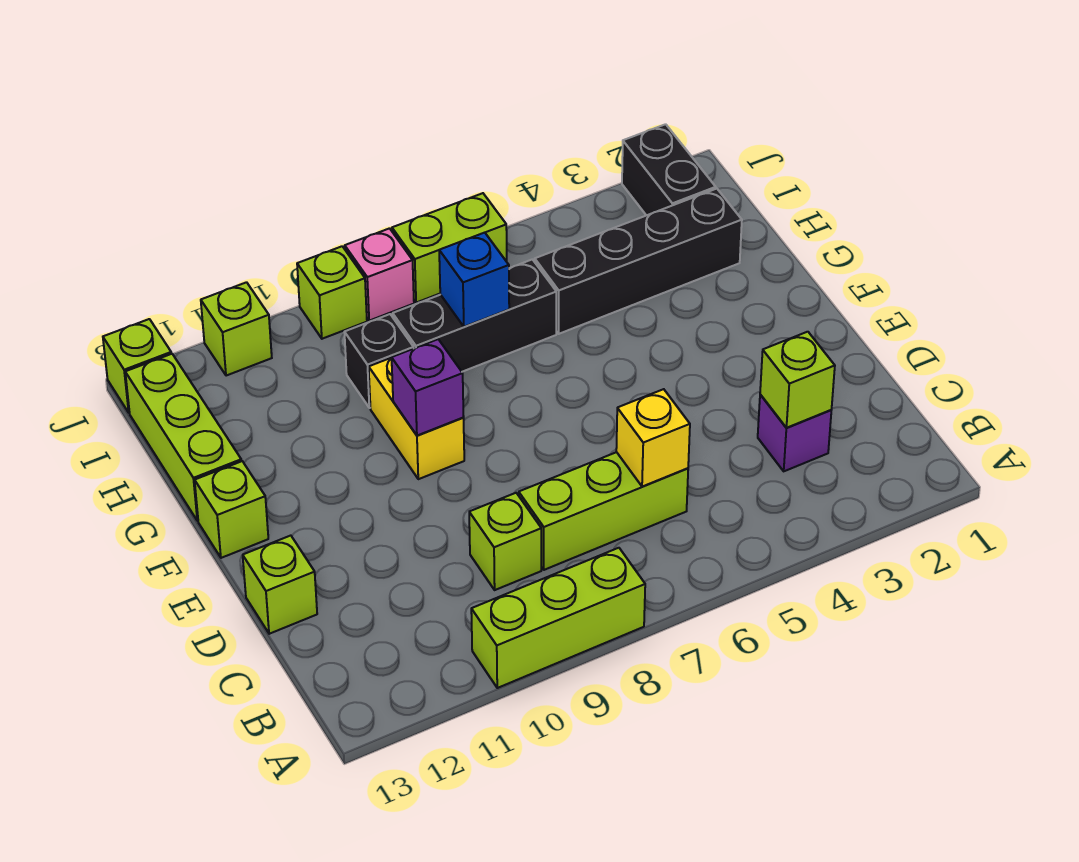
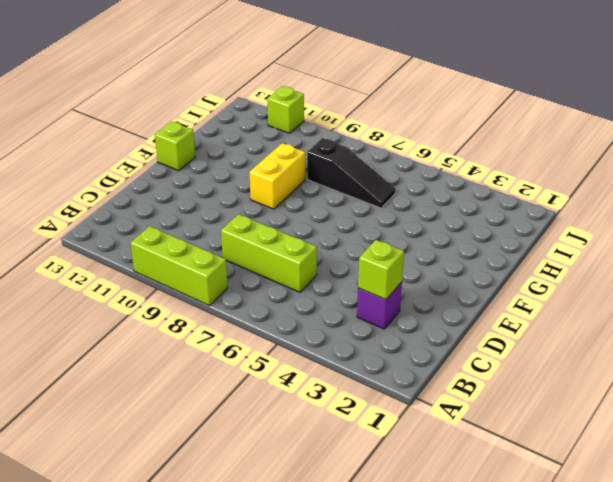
black slope H6:H8 level 1 top 8 -> black brick H6:H8 level 1
none -> lime brick C9 level 1
none -> lime brick D13 level 1
none -> lime brick G13:I13 level 1

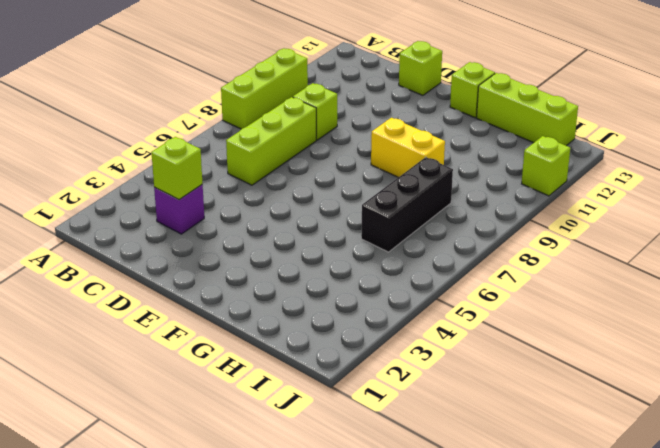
none -> black brick H2:H5 level 1
none -> black brick H9 level 1
none -> black brick I2:J2 level 1

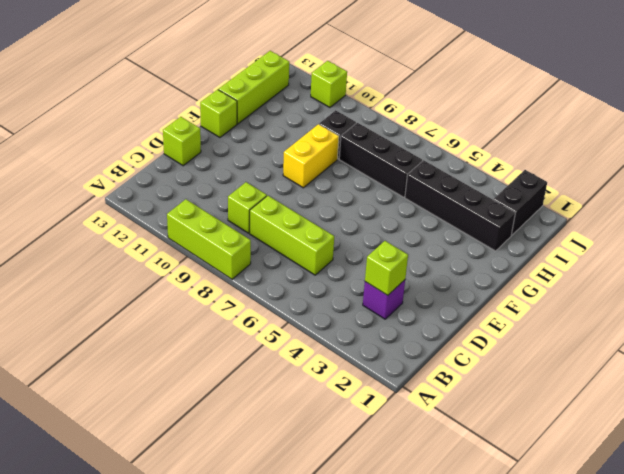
none -> lime brick J6:J7 level 1
none -> pink brick J8 level 1
none -> lime brick J9 level 1

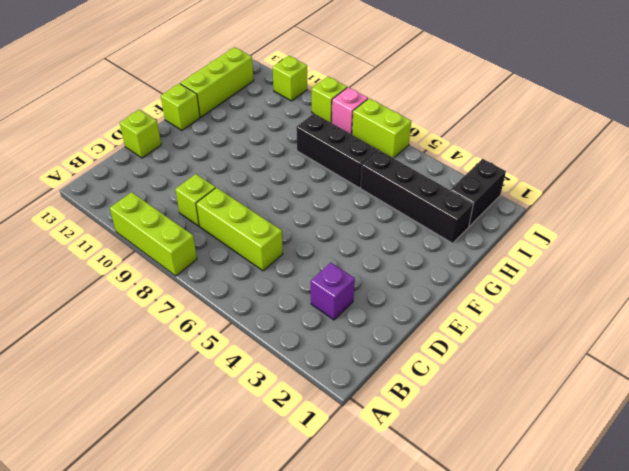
none -> yellow brick F9:G9 level 1
none -> black brick H9 level 1
none -> lime brick J13 level 1

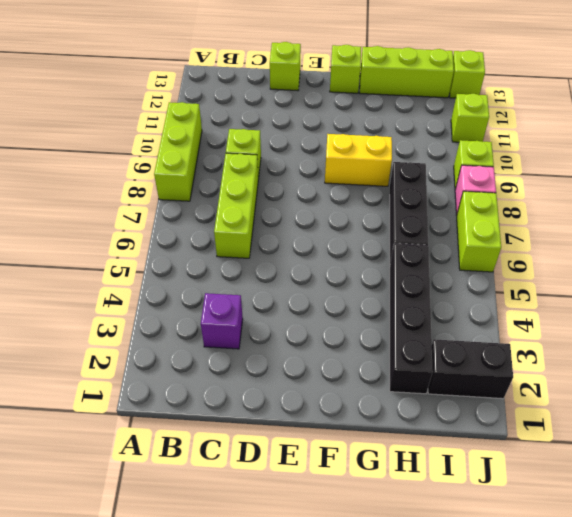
none -> black brick H9 level 1
none -> lime brick C3 level 2
none -> yellow brick C6 level 2

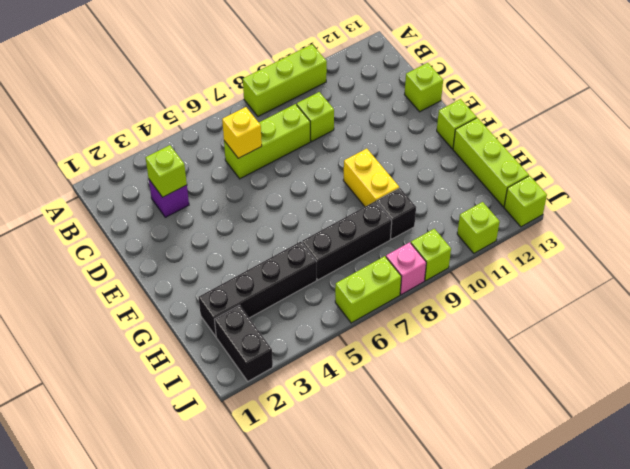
none -> purple brick F9 level 2
none -> blue brick H7 level 2

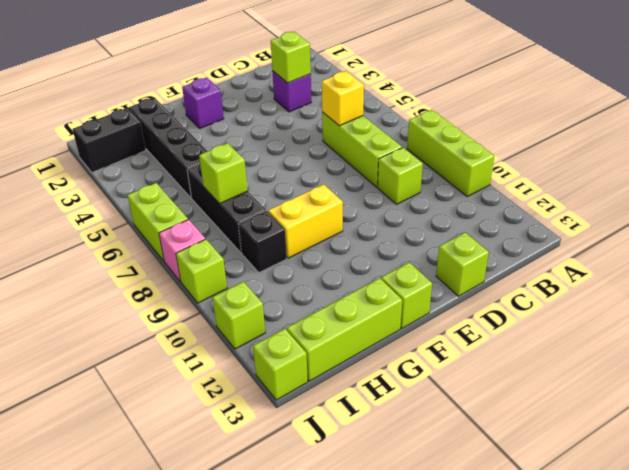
purple brick F2 level 1 -> purple brick F9 level 2
lime brick H7 level 2 -> blue brick H7 level 2

